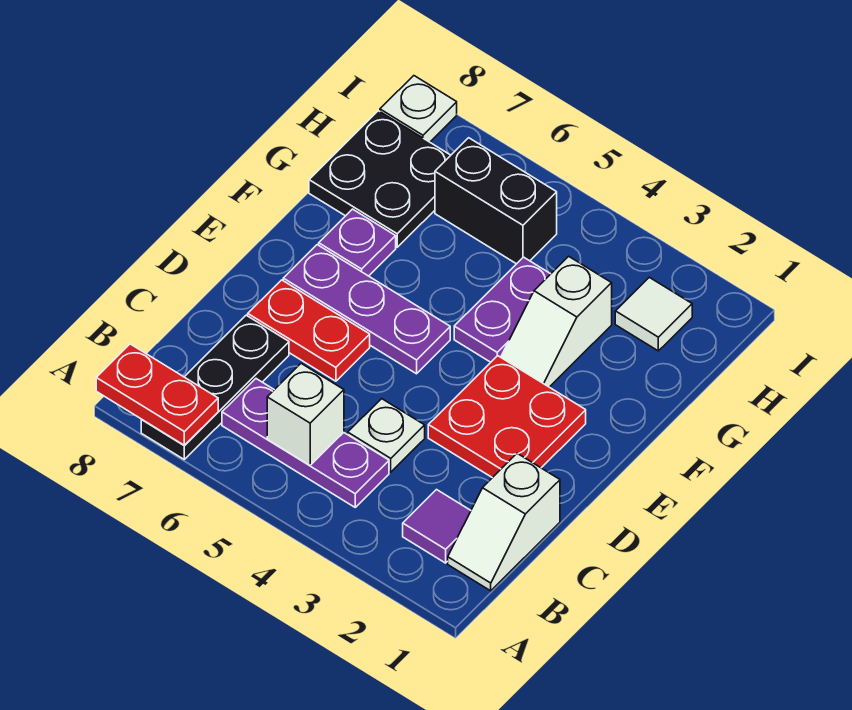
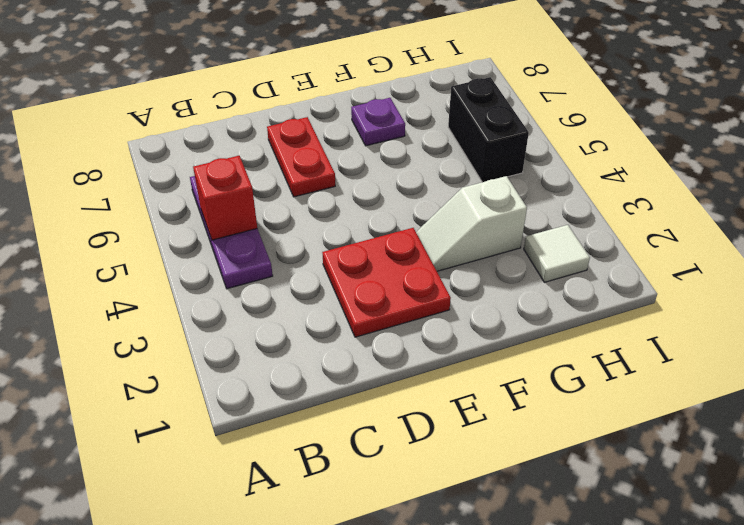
red brick B5 level 2 -> white brick B5 level 2
none -> black plate A7:C7 level 1
none -> white slope B1:C1 level 1 top C
none -> purple tile B2 level 1

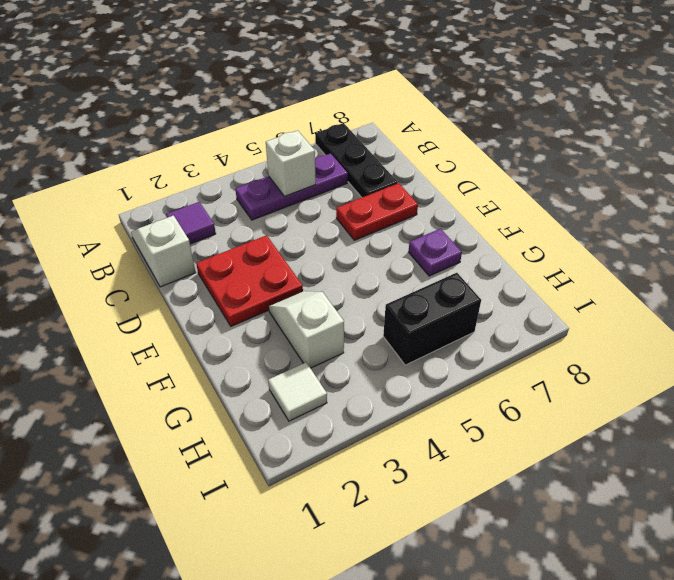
none -> white plate C4 level 1
none -> purple plate E5:E7 level 1
none -> purple plate F4:G4 level 1

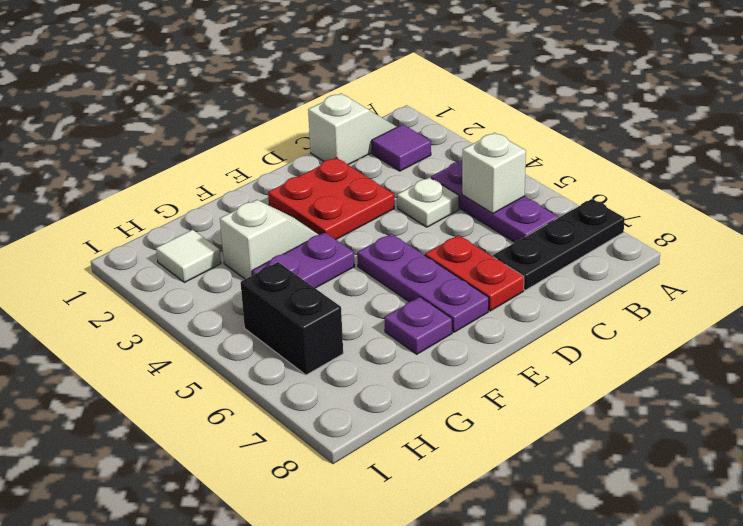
none -> black plate G7:H8 level 1
none -> white plate I8 level 1
none -> red plate A7:A8 level 2

